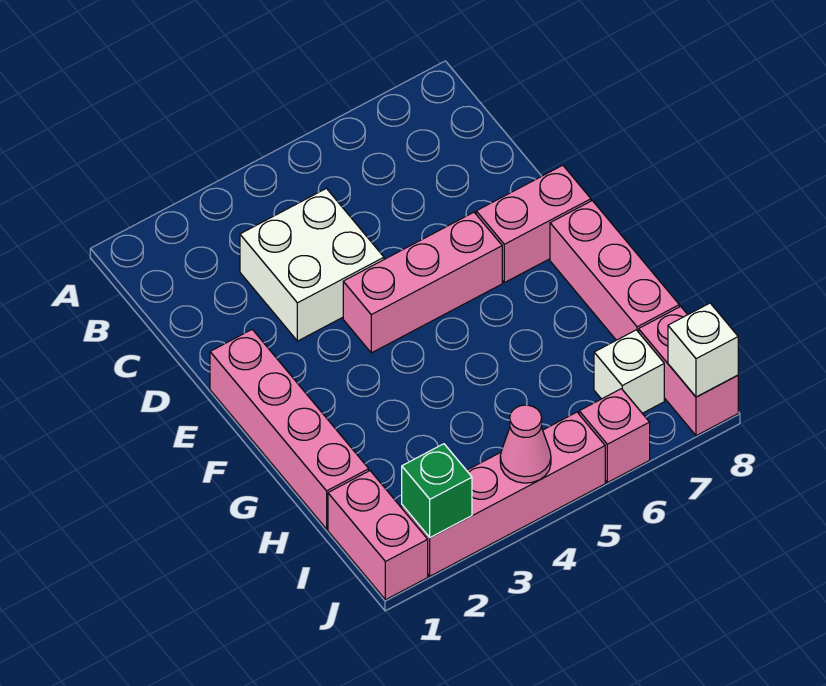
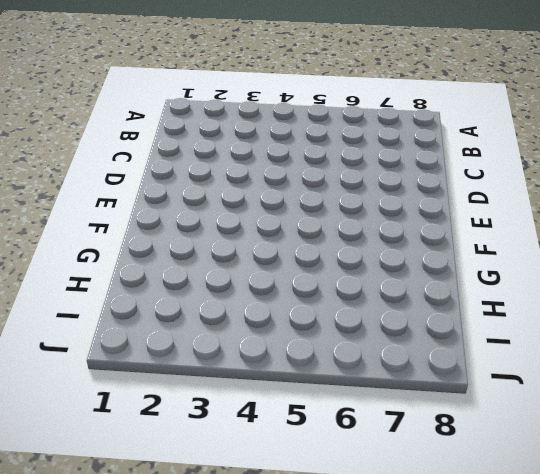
none -> white brick C3:D4 level 1
none -> pink brick E1:H1 level 1
none -> pink brick E4:E6 level 1

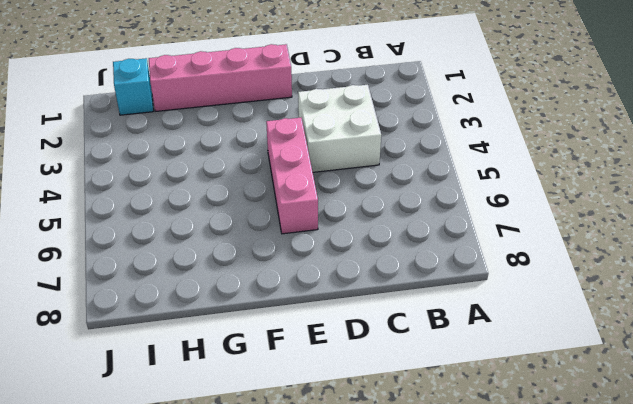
cyan brick I1 level 1 -> pink brick I1:J1 level 1
none -> pink brick E7:E8 level 1
none -> pink brick F8:H8 level 1
none -> white brick I7 level 1

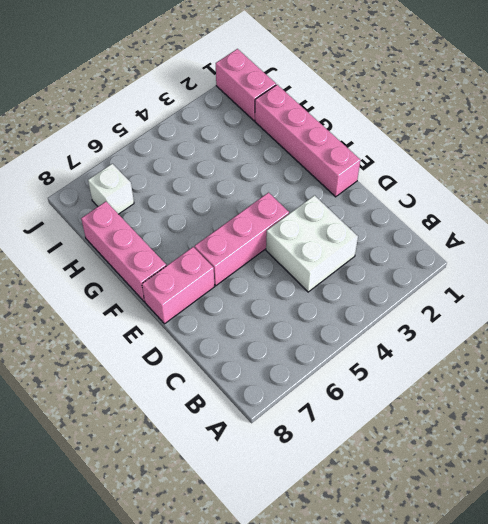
none -> pink brick I8:J8 level 1
none -> pink brick J2:J5 level 1
none -> pink brick J6 level 1

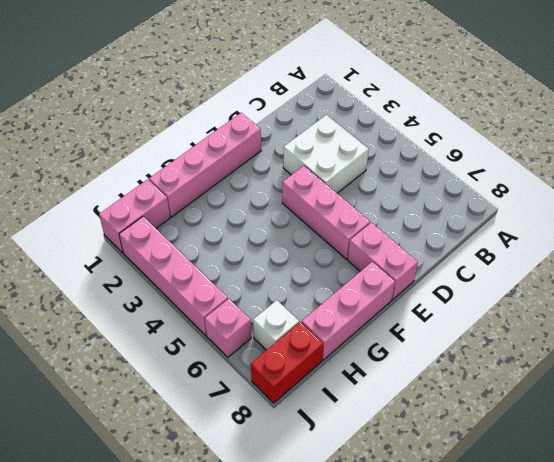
red brick I8:J8 level 1 -> pink brick I8:J8 level 1
none -> green brick J2 level 2
none -> pink cone J4 level 2
none -> white brick J8 level 2

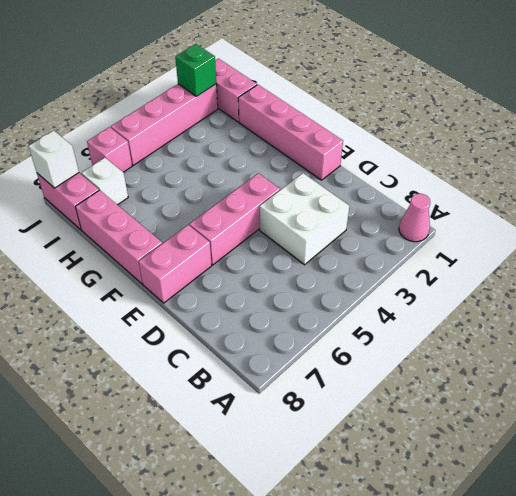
pink cone A1 level 1 -> pink cone J4 level 2

